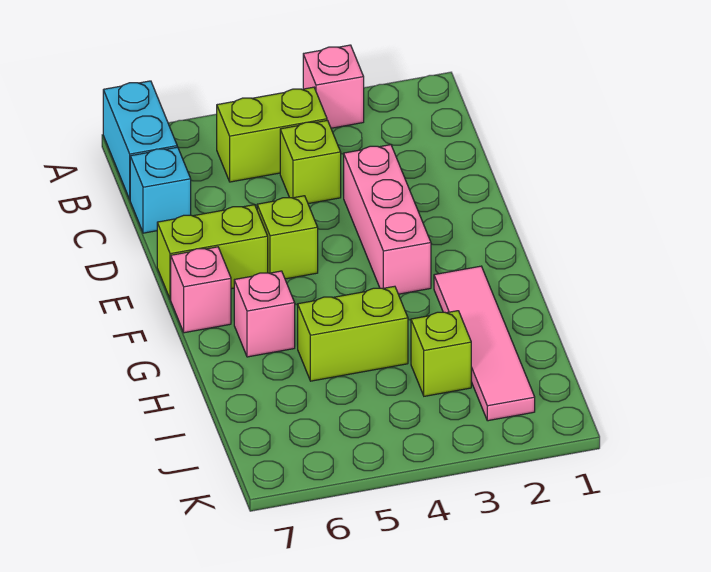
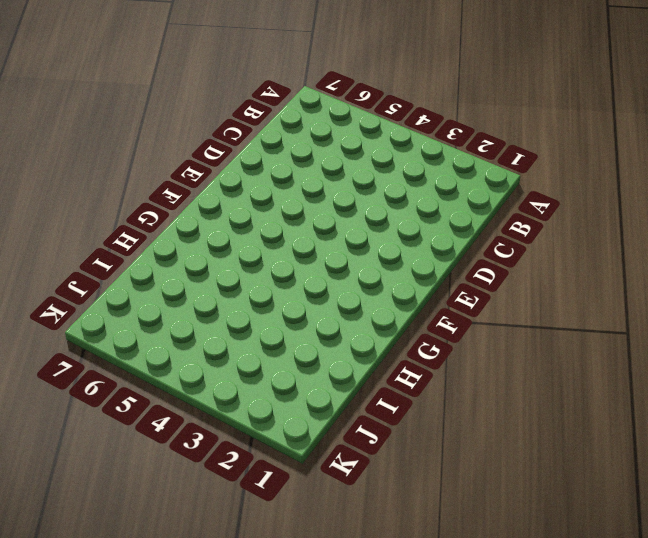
none -> pink brick A3 level 1
none -> cyan brick A7:B7 level 1
none -> lime brick B4:B5 level 1

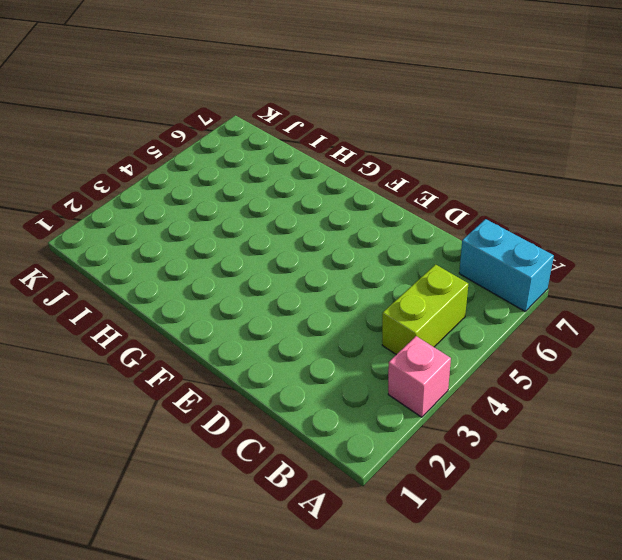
none -> lime brick C4 level 1
none -> cyan brick C7 level 1
none -> pink brick D3:F3 level 1

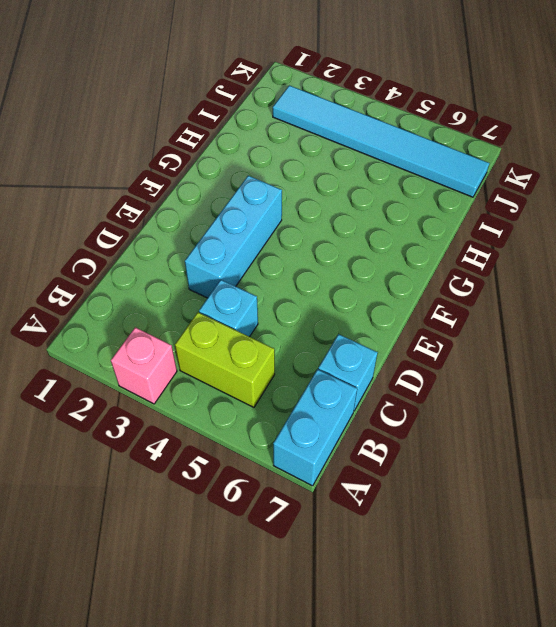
cyan brick C4 level 1 -> lime brick C4 level 1
cyan brick D3:F3 level 1 -> pink brick D3:F3 level 1
cyan tile J2:J7 level 1 -> pink tile G2:J2 level 1
none -> lime brick E5 level 1
none -> lime brick E6:E7 level 1
none -> pink brick F7 level 1

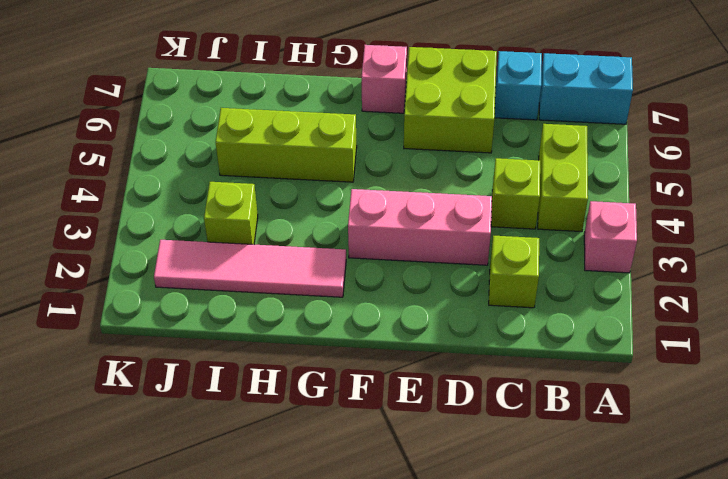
lime brick C2 level 1 -> lime brick E5 level 1
lime brick D6:E7 level 1 -> lime brick E6:E7 level 1
lime brick G5:I5 level 1 -> lime brick H4:H5 level 1
none -> pink brick G6 level 1

